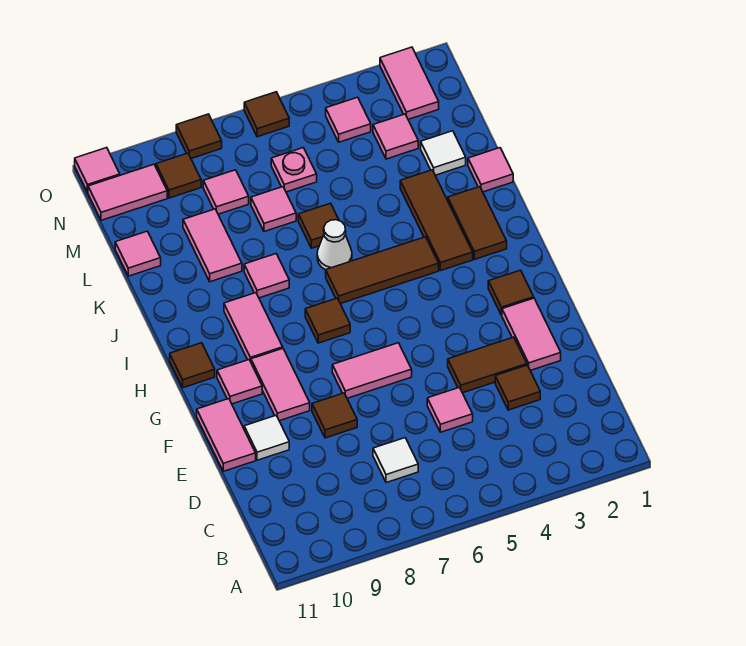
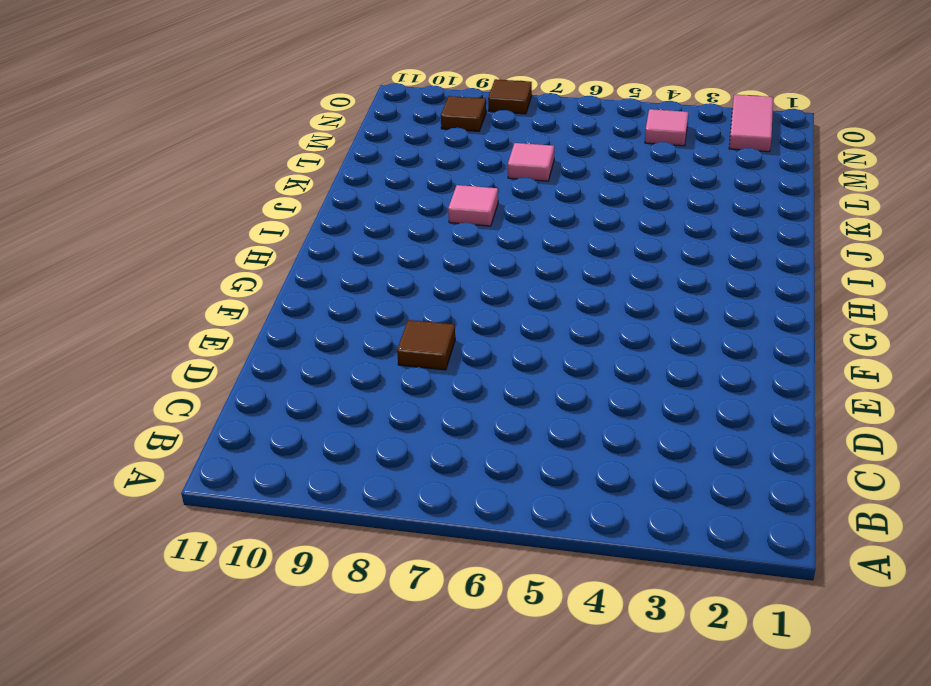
none -> white tile C7 level 1
none -> brown tile D3 level 1
none -> pink tile D5 level 1
none -> pink tile E2:F2 level 1

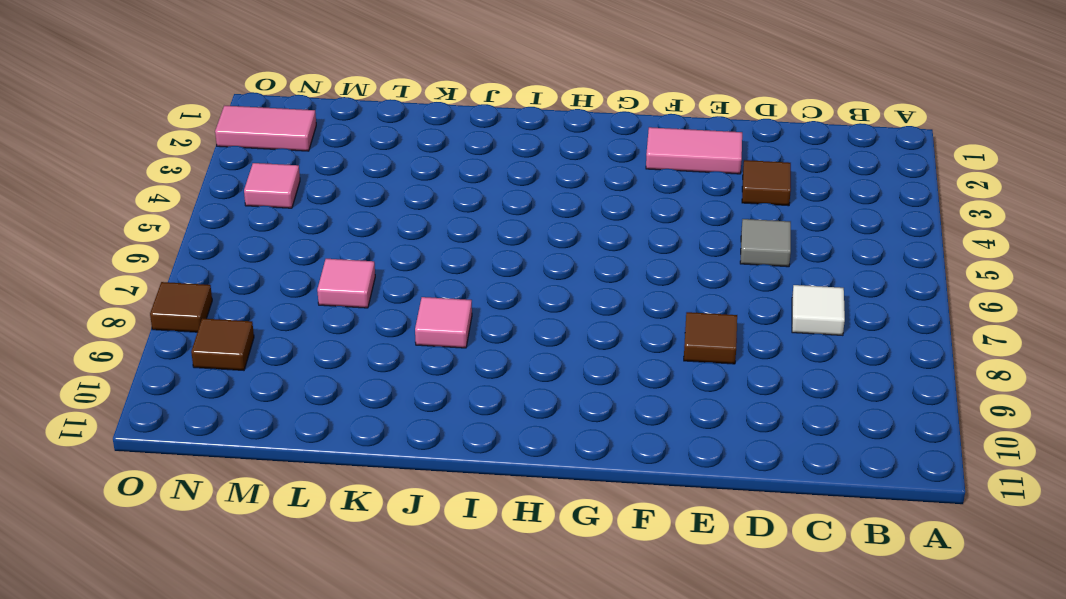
grey tile D5 level 1 -> pink tile D5 level 1
none -> brown tile E3:E4 level 1
none -> white tile E10 level 1
none -> pink tile E11:F11 level 1
none -> pink tile F6:F7 level 1

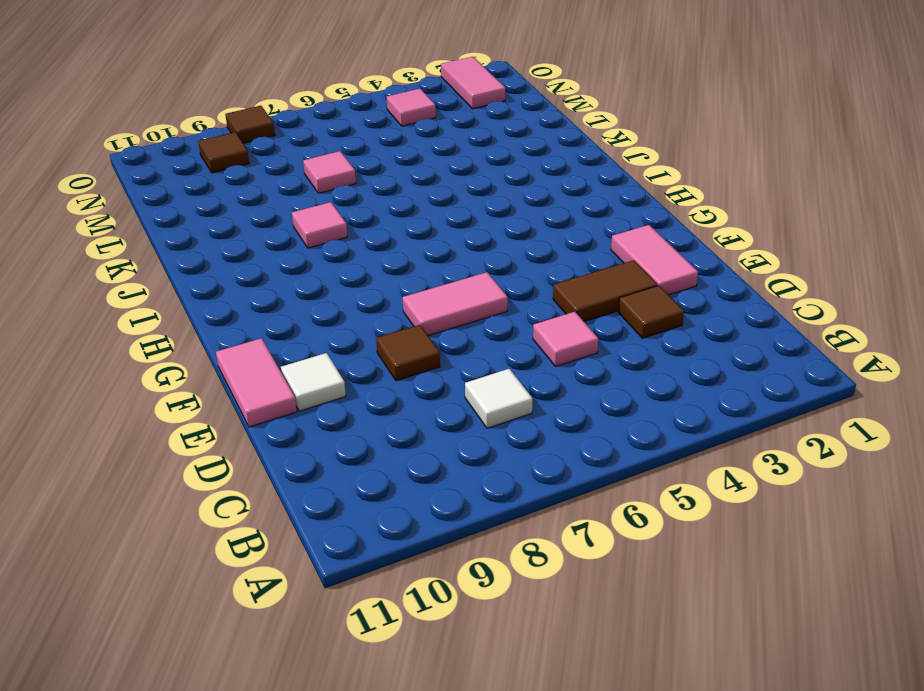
none -> pink tile F9:G9 level 1
none -> brown tile G2 level 1
none -> pink tile G10 level 1
none -> brown tile H7 level 1

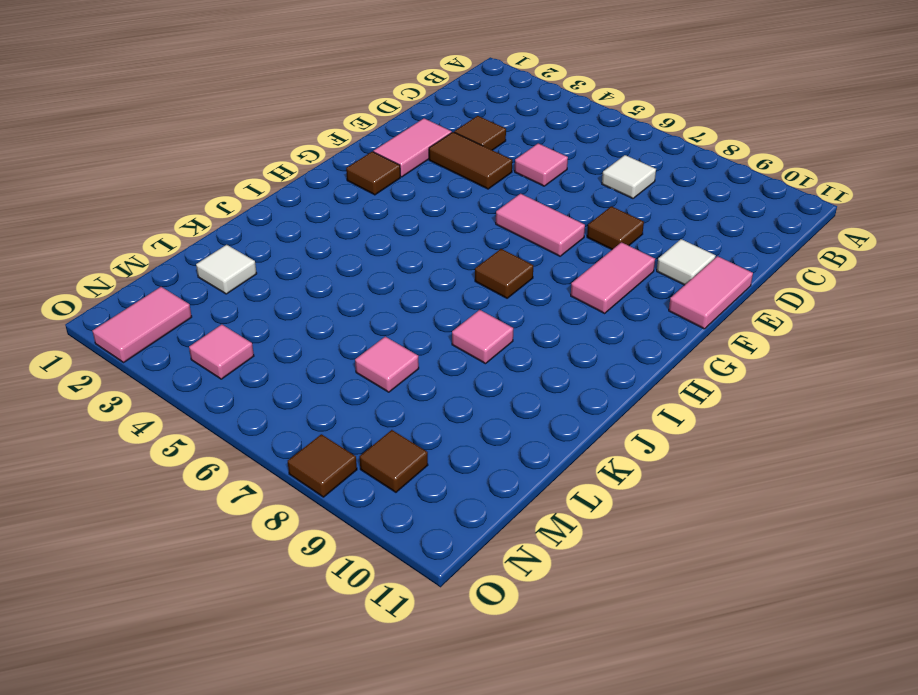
none -> pink tile G10 level 1
none -> pink tile H9:I9 level 1
none -> brown tile H11 level 1
none -> brown tile I2:J2 level 1

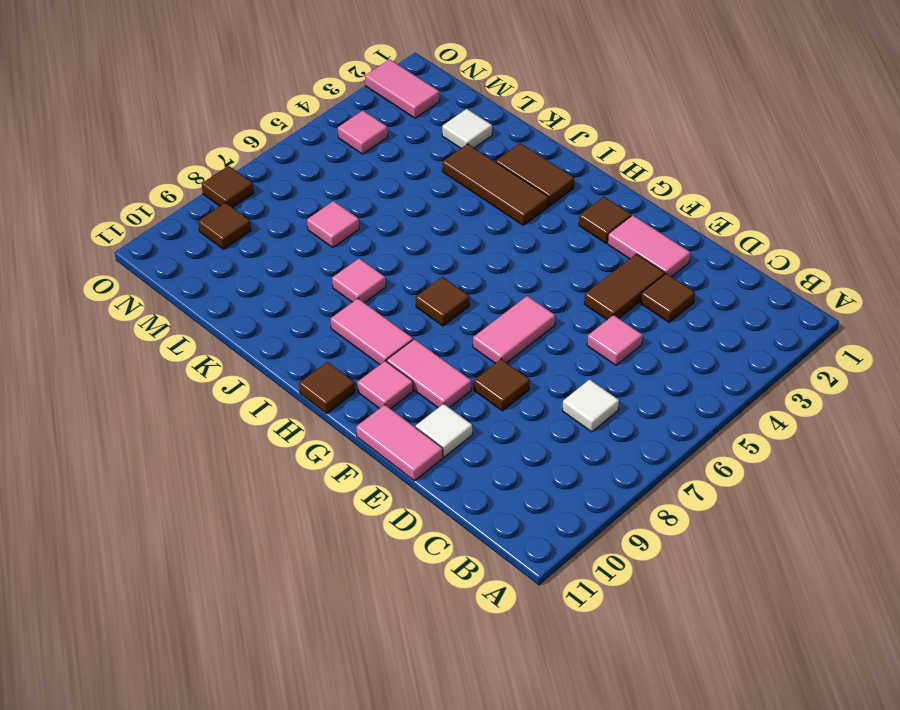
none -> brown tile I4:I6 level 1
none -> white cone J6 level 1
none -> pink tile K1 level 1
none -> brown tile K6 level 1

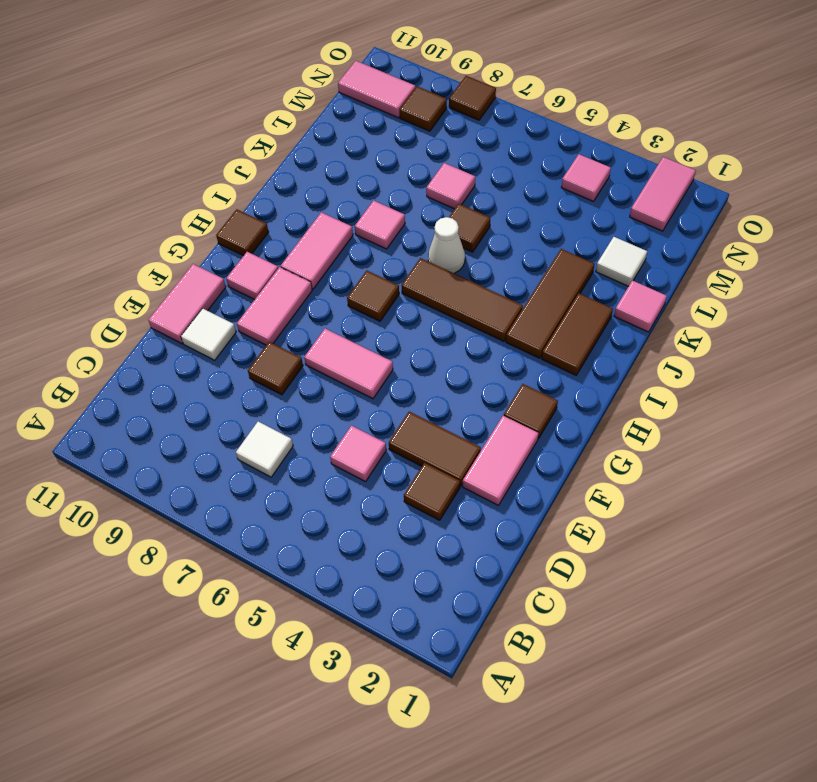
none -> pink tile K9:L9 level 1
none -> pink tile L11 level 1
none -> pink tile M3 level 1
none -> pink plate M6 level 1

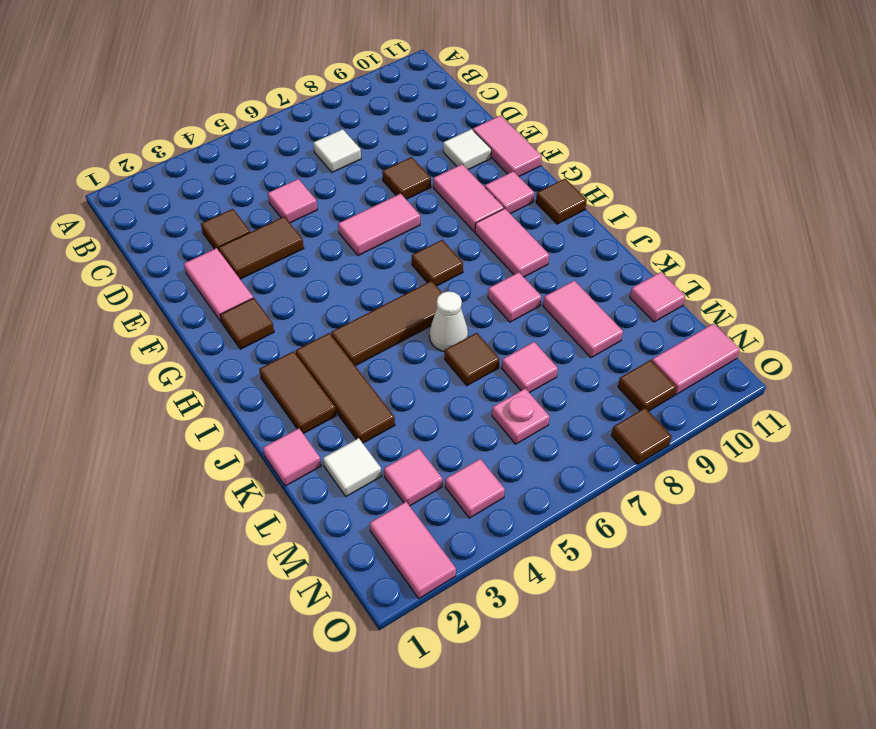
none -> pink tile M8 level 1
none -> brown tile O6 level 1
none -> pink tile O11 level 1

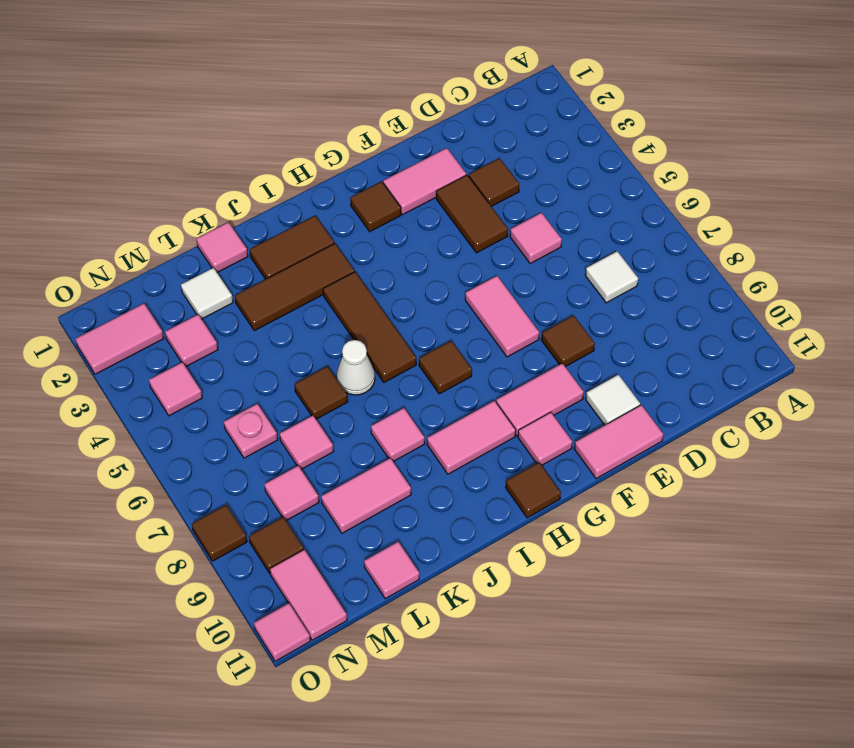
none -> brown tile O6 level 1

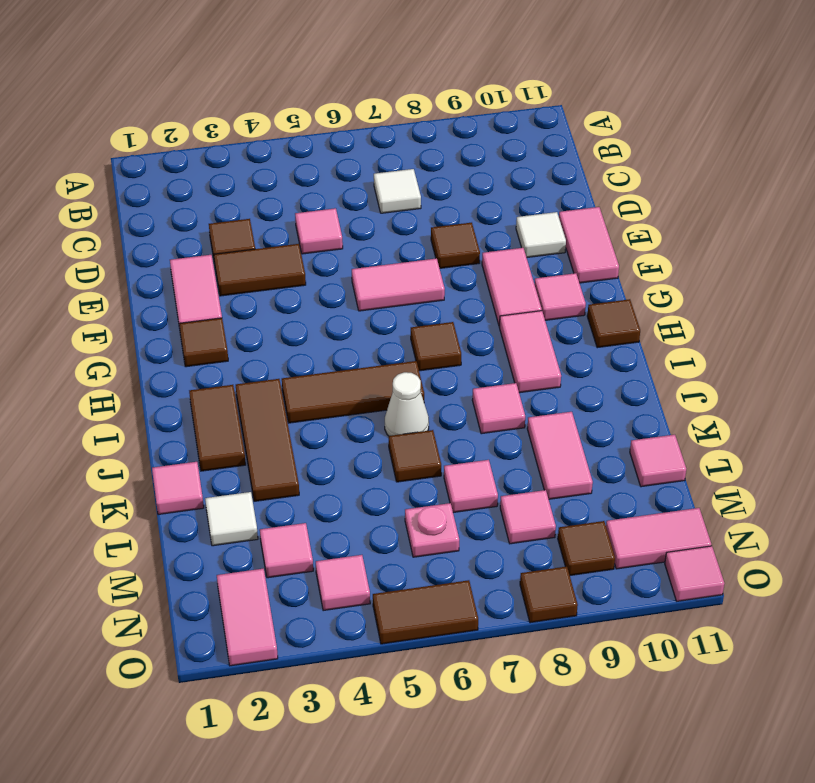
brown tile O5:O6 level 1 -> brown tile O6 level 1

